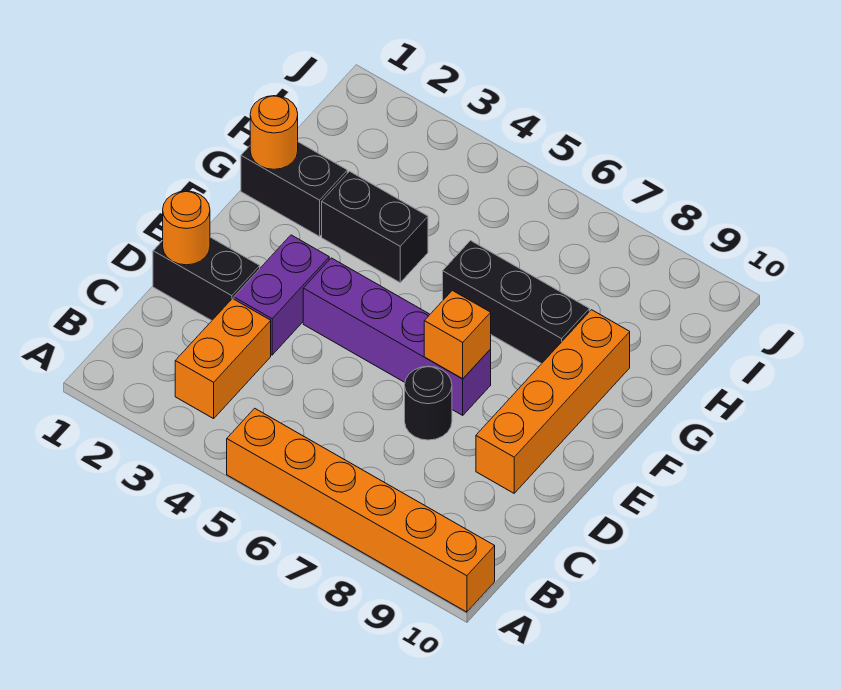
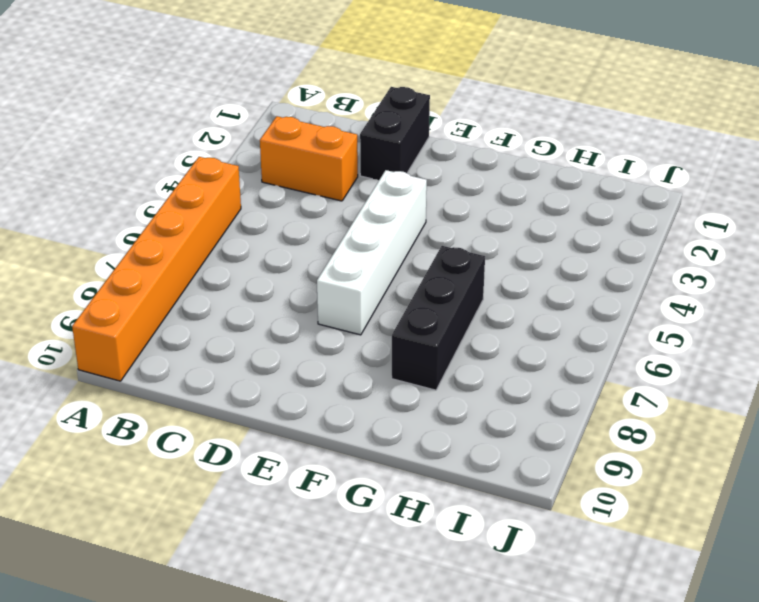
white brick E4:E7 level 1 -> purple brick E4:E7 level 1
none -> purple brick D3:E3 level 1
none -> black round brick D7 level 1
none -> orange brick D9:G9 level 1

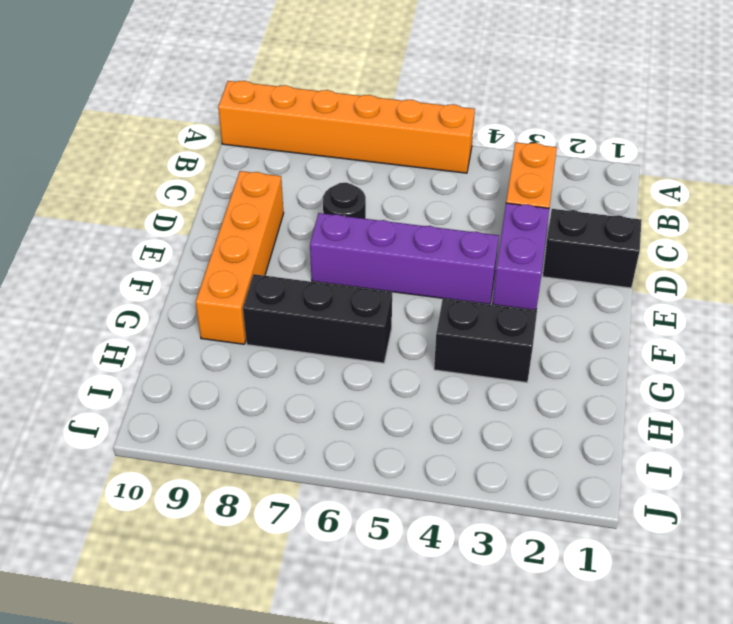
none -> black brick G1:G2 level 1
none -> orange round brick D1 level 2
none -> orange brick E7 level 2

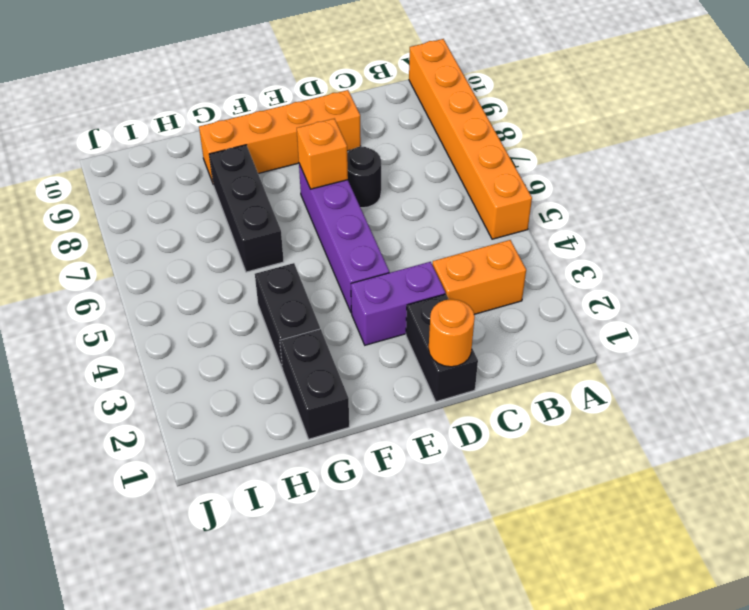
none -> orange round brick G1 level 2

